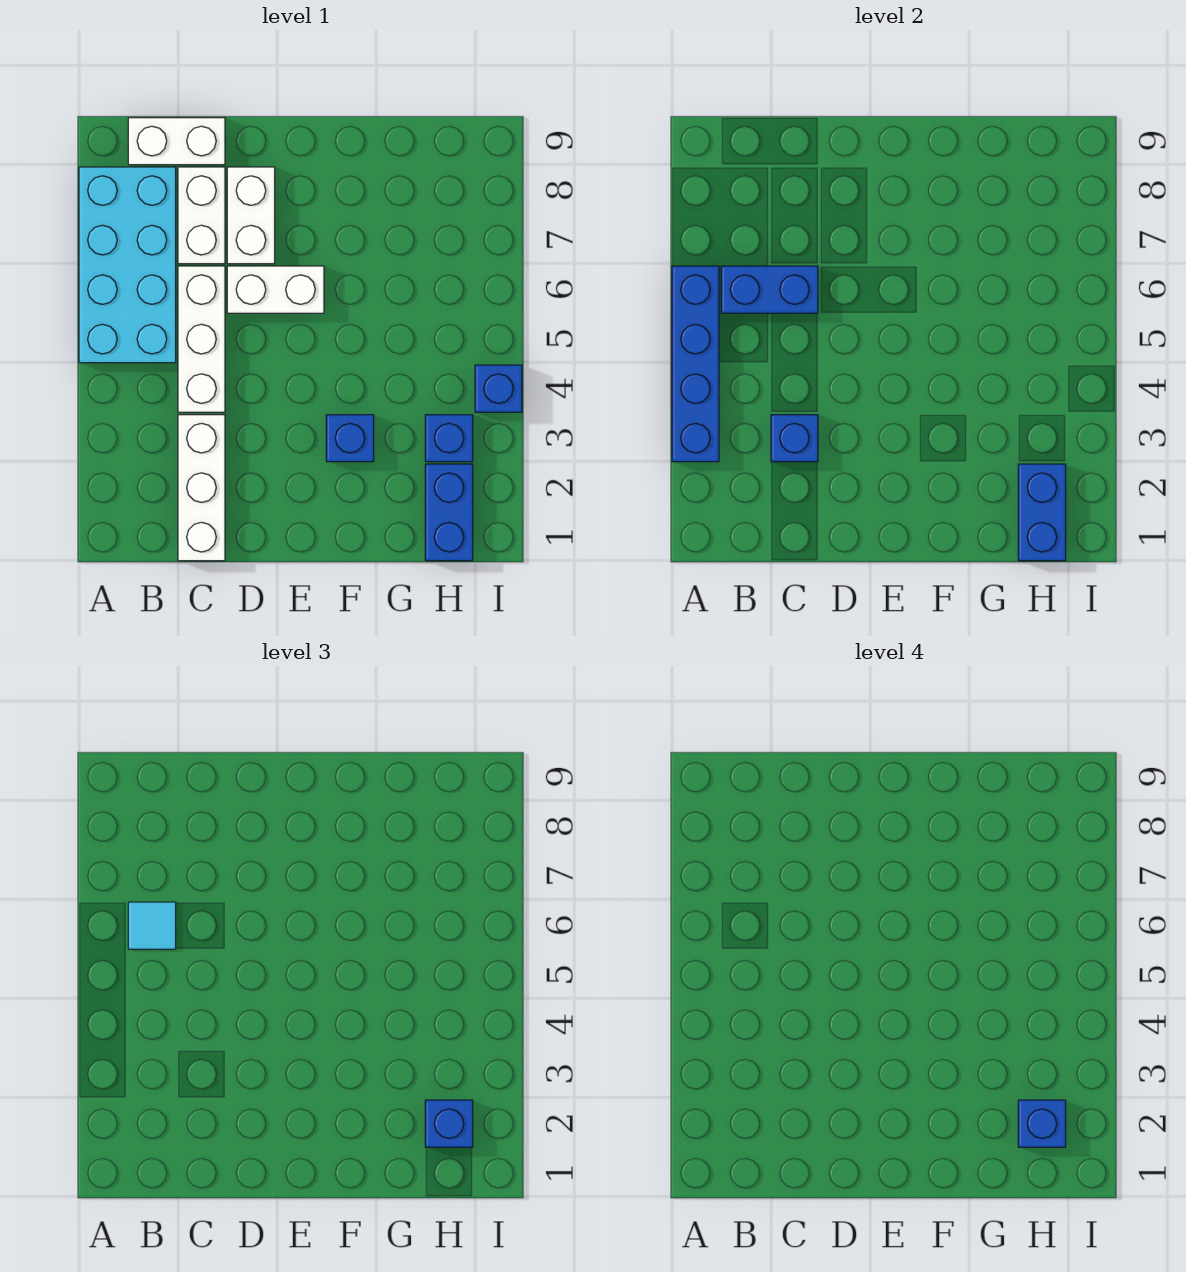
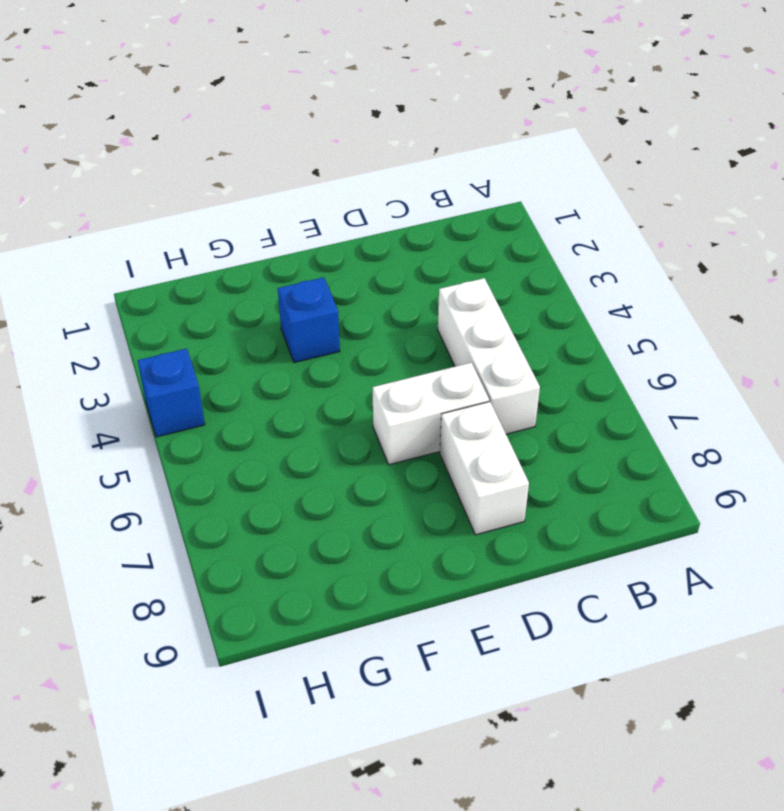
none -> cyan brick A5:B8 level 1
none -> white brick B9:C9 level 1
none -> white brick C1:C3 level 1

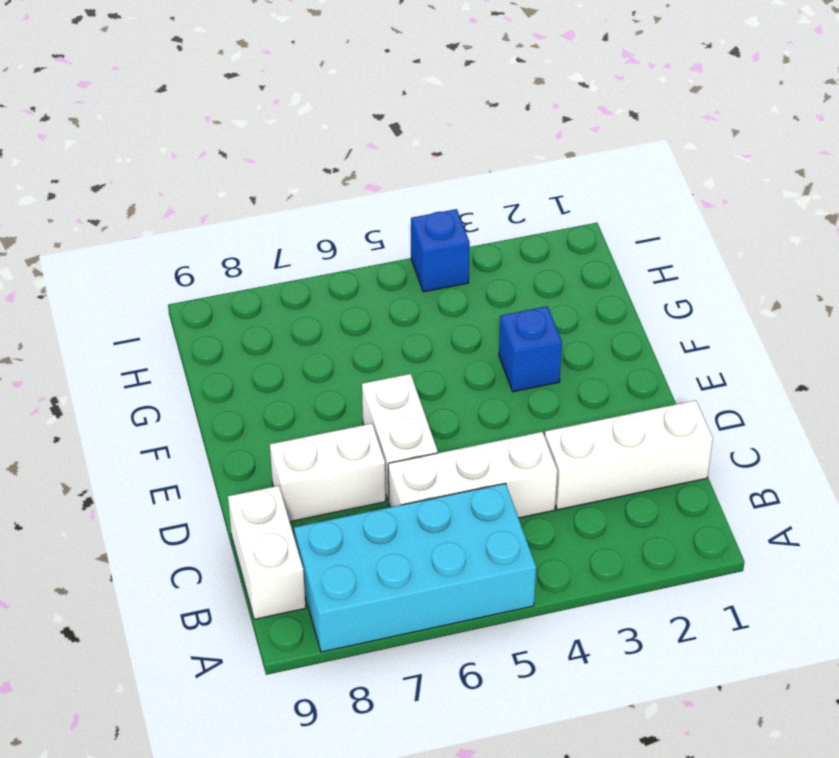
none -> white brick C7:C8 level 1
none -> blue brick H1:H2 level 1
none -> blue brick H3 level 1

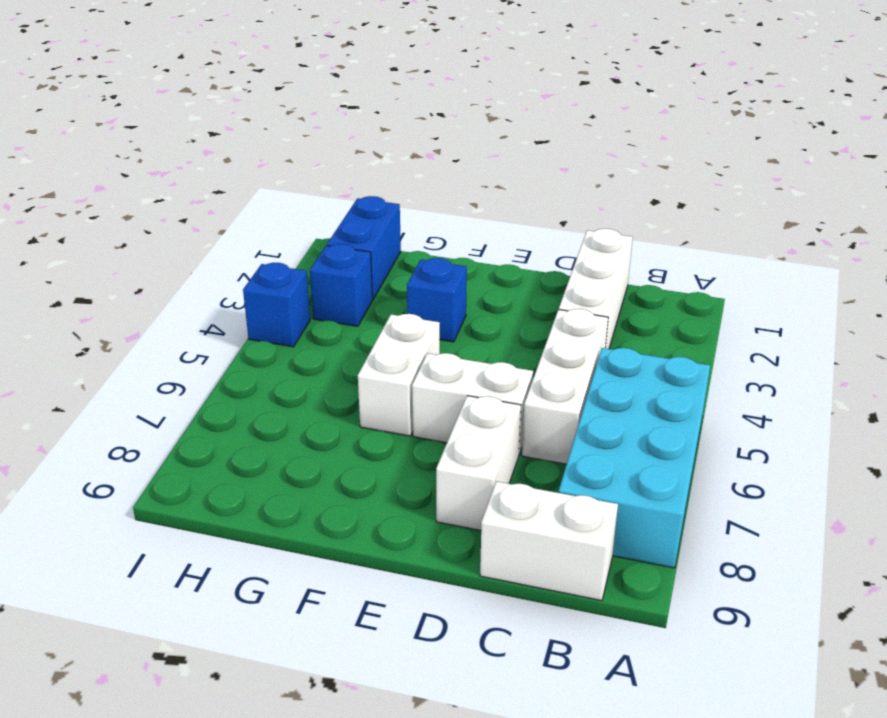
white brick F5:F6 level 1 -> white brick C7:C8 level 1
none -> blue brick A3:A6 level 2
none -> blue brick B6:C6 level 2
none -> blue brick C3 level 2

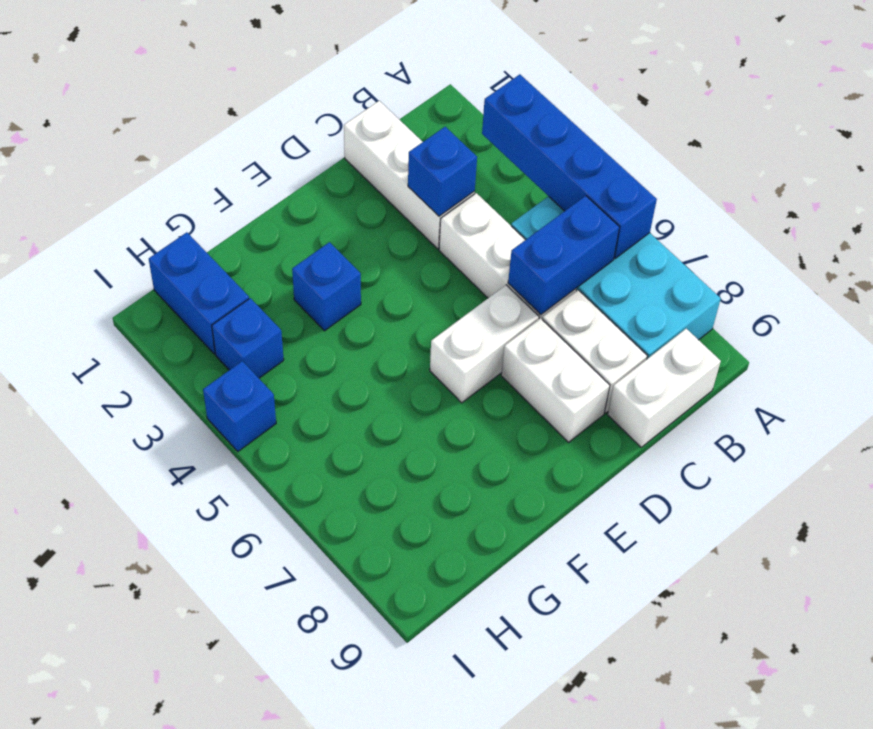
none -> blue brick H1:H2 level 2
none -> cyan tile B6 level 3
none -> blue brick H2 level 3

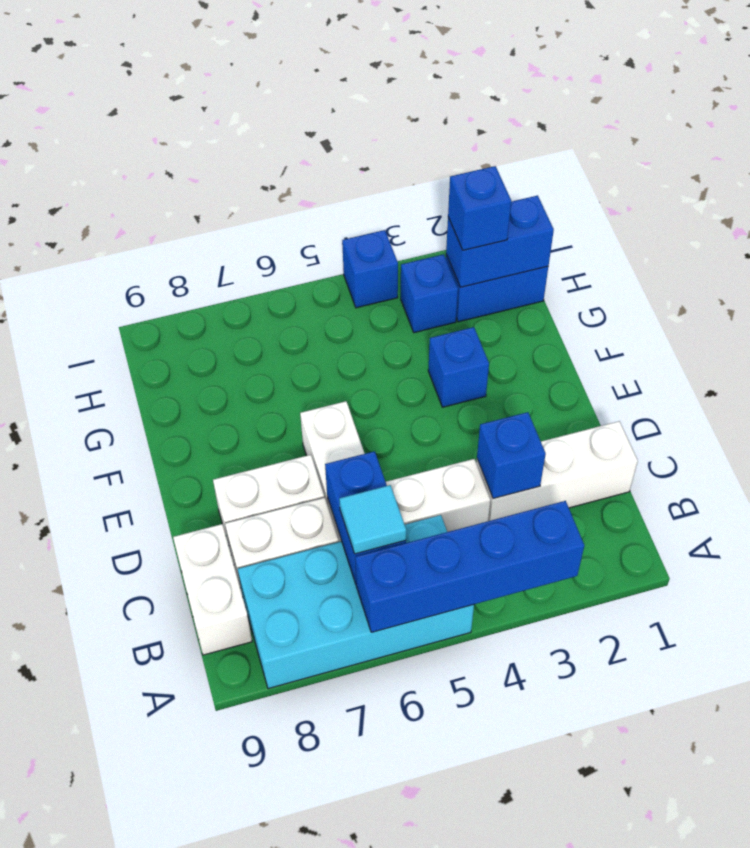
none -> blue brick H2 level 4

